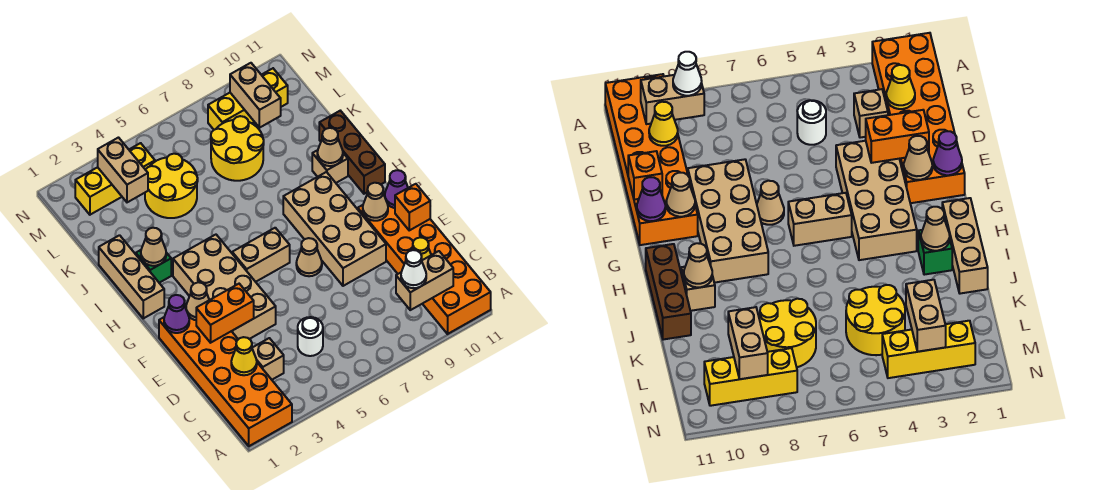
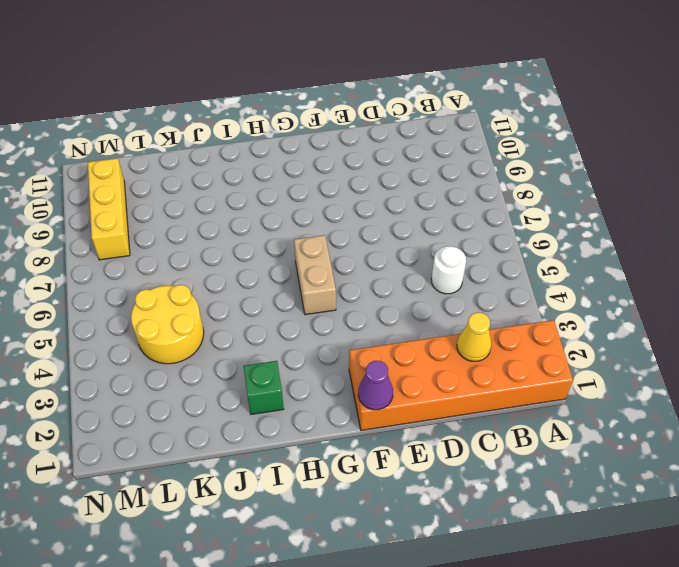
none -> orange brick A10:F11 level 1
none -> tan brick C3 level 1
none -> tan brick E3:H4 level 1
none -> tan brick E8:H9 level 1

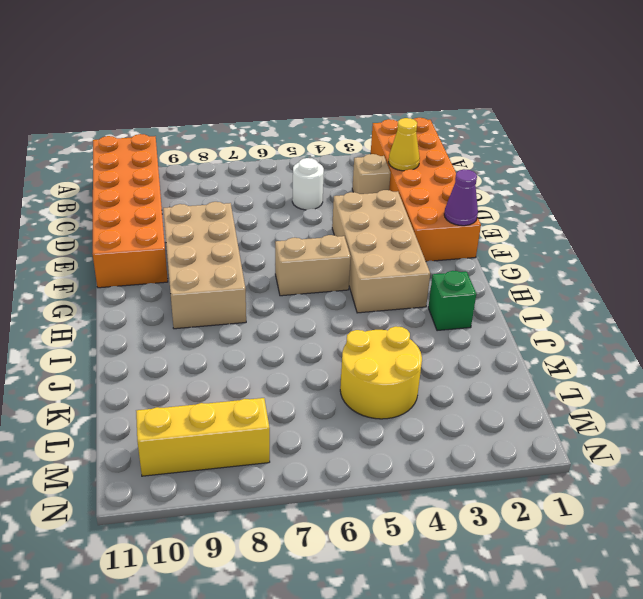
none -> tan cone F7 level 1
none -> tan brick H1:J1 level 1
none -> brown brick H11:J11 level 1
none -> tan brick I10 level 1

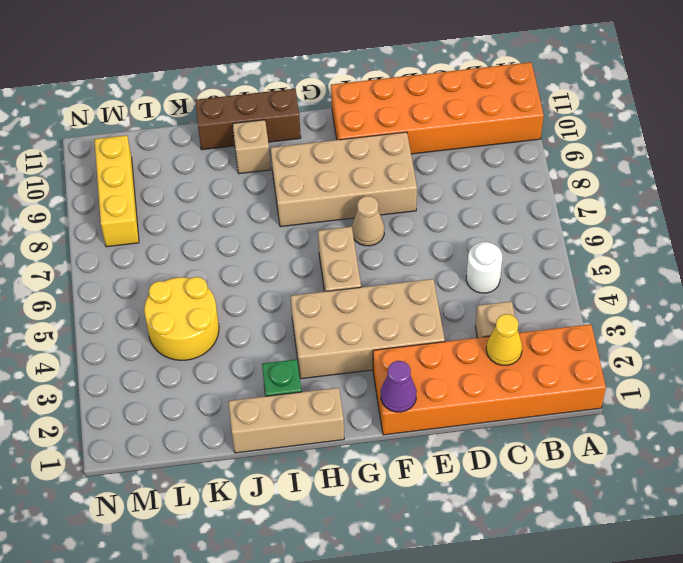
none -> yellow round brick K7:L8 level 1
none -> yellow brick M2:M4 level 1
none -> tan brick B9:B10 level 2
none -> yellow cone C10 level 2

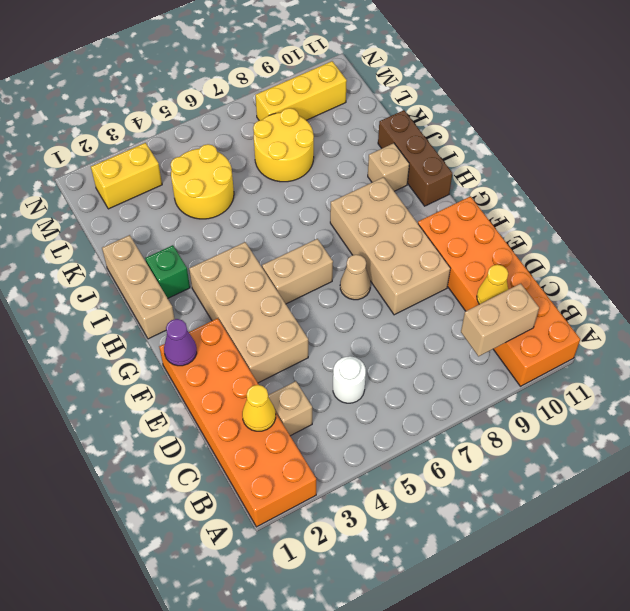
yellow brick M2:M3 level 1 -> yellow brick M2:M4 level 1
none -> orange brick E2:E3 level 2
none -> orange brick E11 level 2
none -> tan cone F2 level 2
none -> tan cone F10 level 2

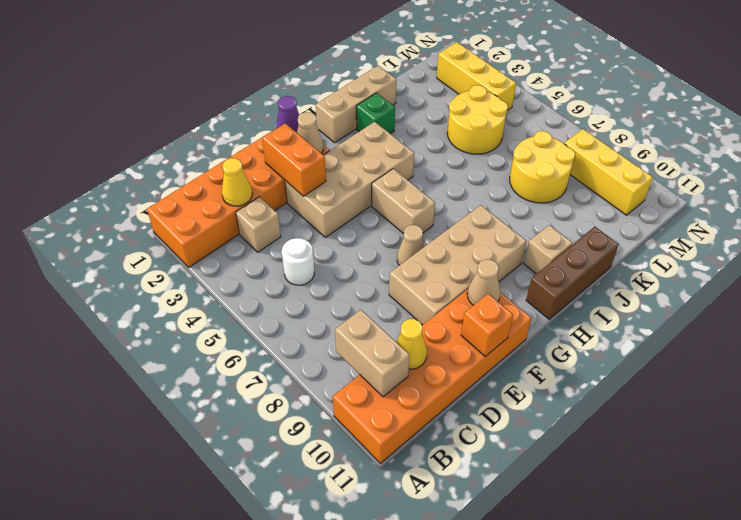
none -> purple cone F11 level 2
none -> tan cone I2 level 2
none -> tan cone I10 level 2
none -> tan brick L3:M3 level 2

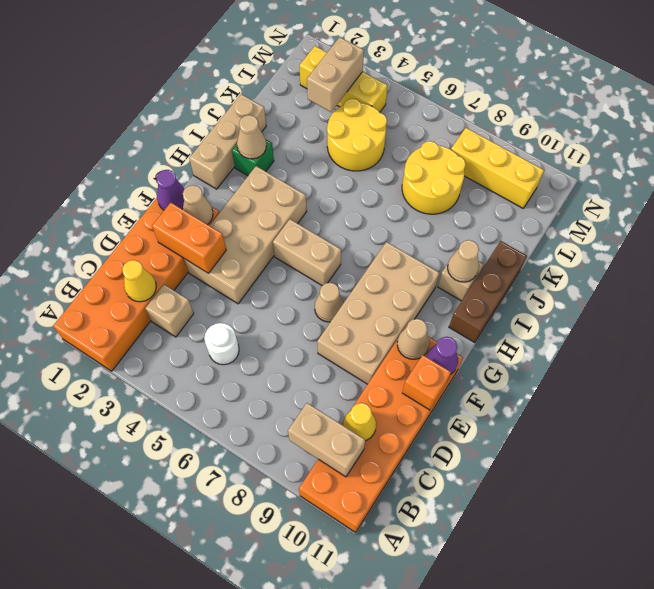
none -> tan brick L9:M9 level 2
none -> white cone B9 level 3

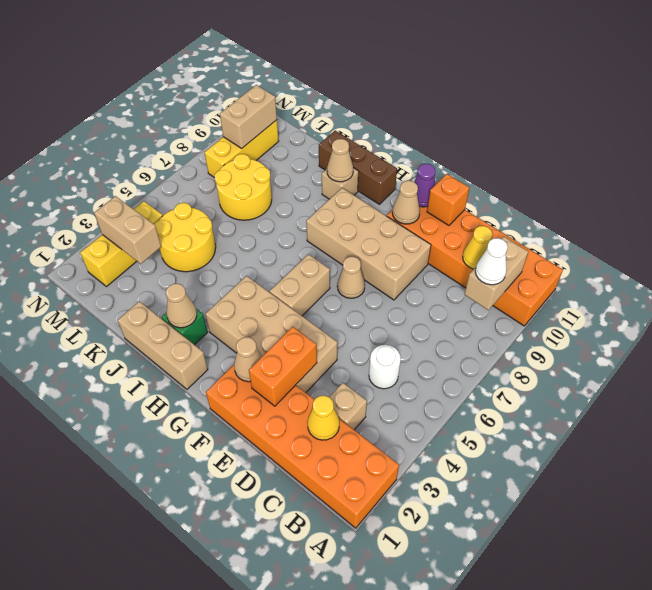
tan brick M9:M10 level 2 -> tan brick L9:M9 level 2
none -> purple cone F1 level 2

